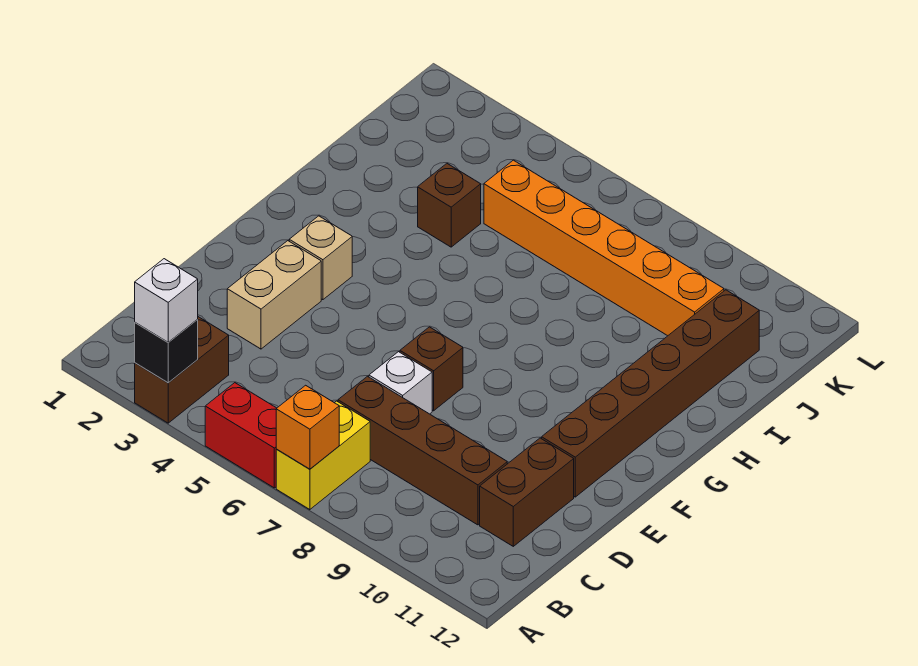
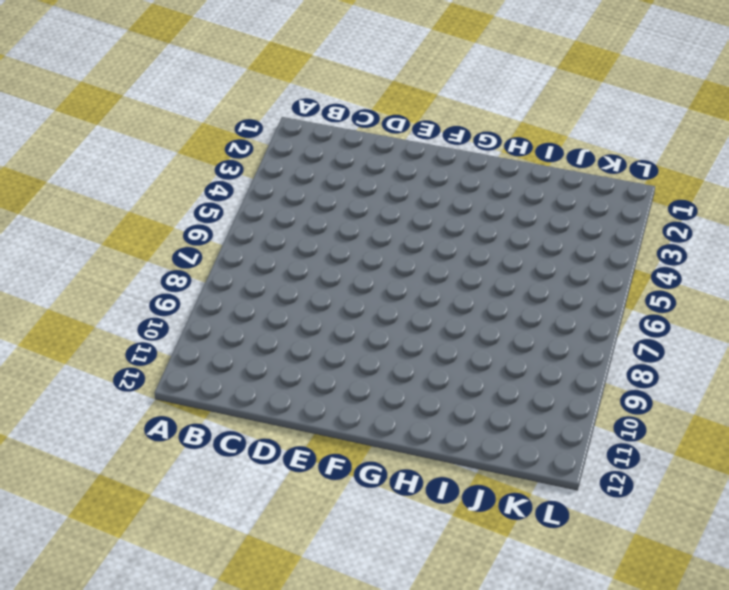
none -> brown brick A3:B3 level 1
none -> red brick A5:A6 level 1
none -> yellow brick A7:B7 level 1

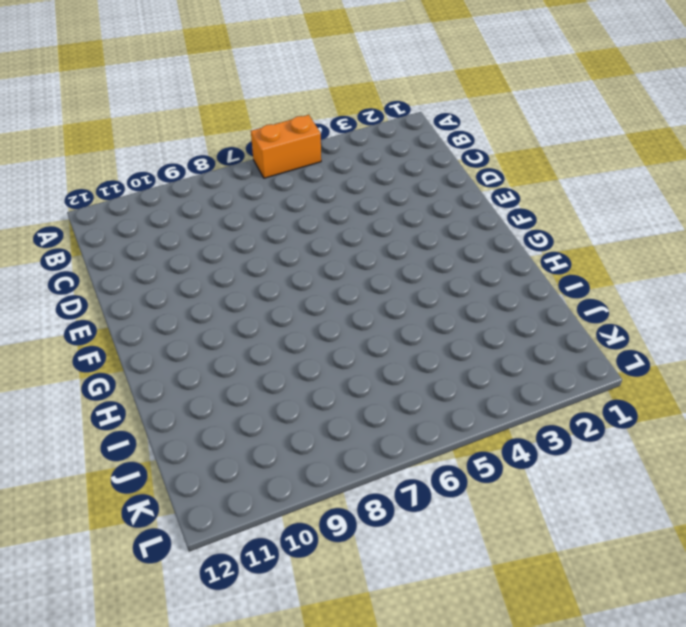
orange brick A5:A6 level 1 -> red brick A5:A6 level 1
none -> brown brick A3:B3 level 1
none -> yellow brick A7:B7 level 1
none -> brown brick C7:C10 level 1

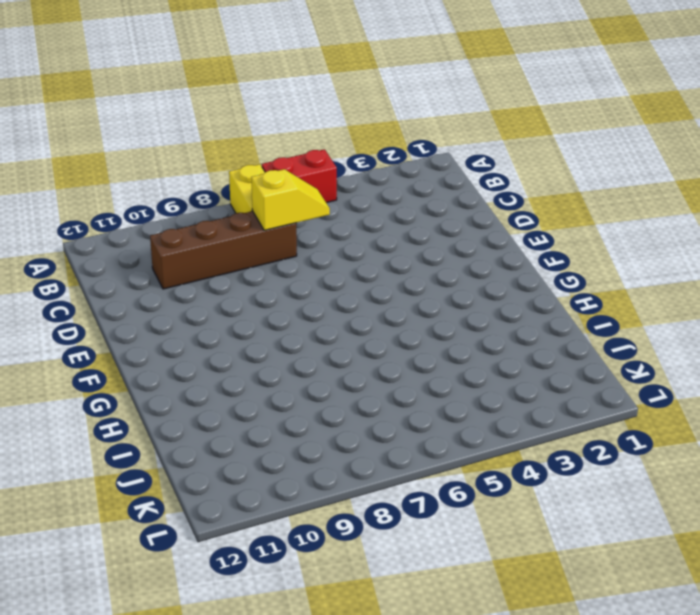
yellow slope C6:C7 level 2 top 7 -> none
none -> brown brick A3:B3 level 1
none -> brown brick C11:D11 level 1
none -> tan brick D3:E3 level 1

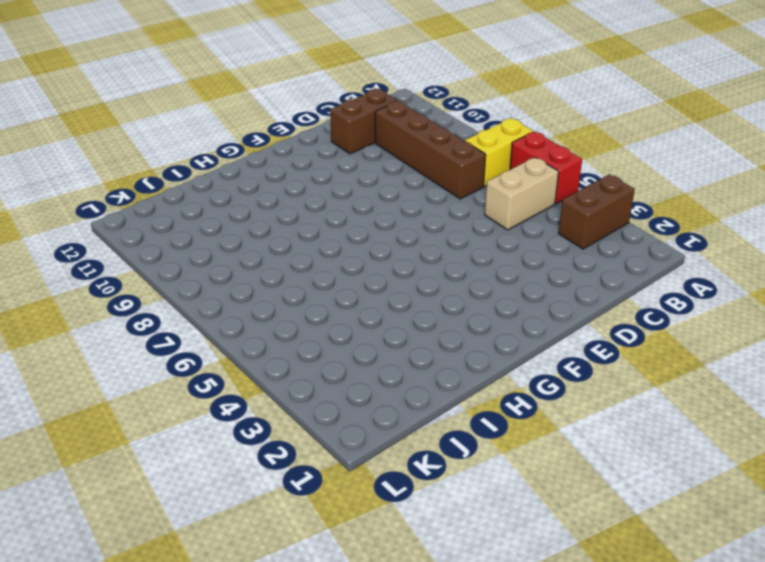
tan brick B5:C5 level 1 -> tan brick D3:E3 level 1
none -> white brick D7 level 1
none -> brown brick E7 level 1
none -> brown brick E11:J11 level 1

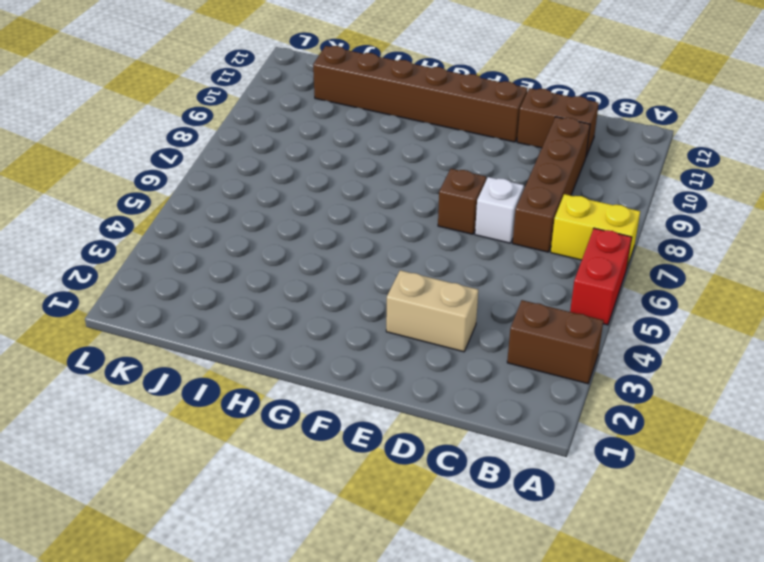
none -> tan brick F3 level 1
none -> brown brick I4 level 1
none -> orange brick J5:J10 level 1

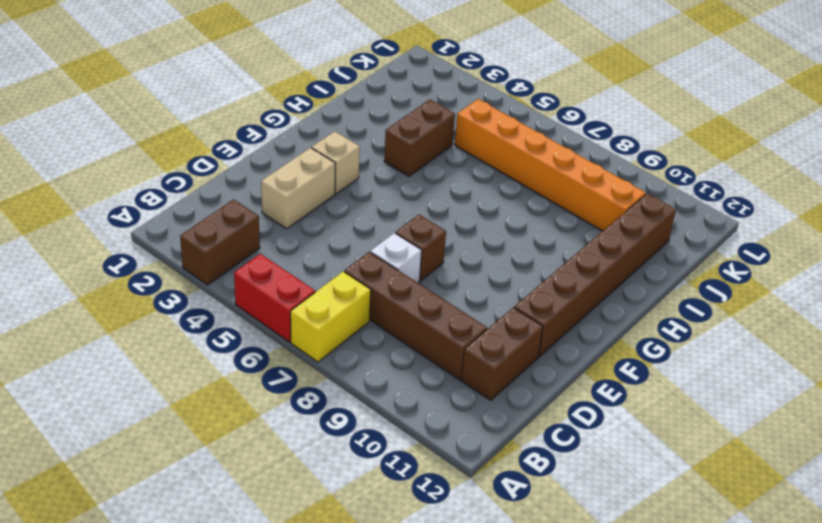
brown brick H4:I4 level 1 -> brown brick I4 level 1
none -> black brick A3 level 2
none -> orange brick A7 level 2
none -> white brick A3 level 3

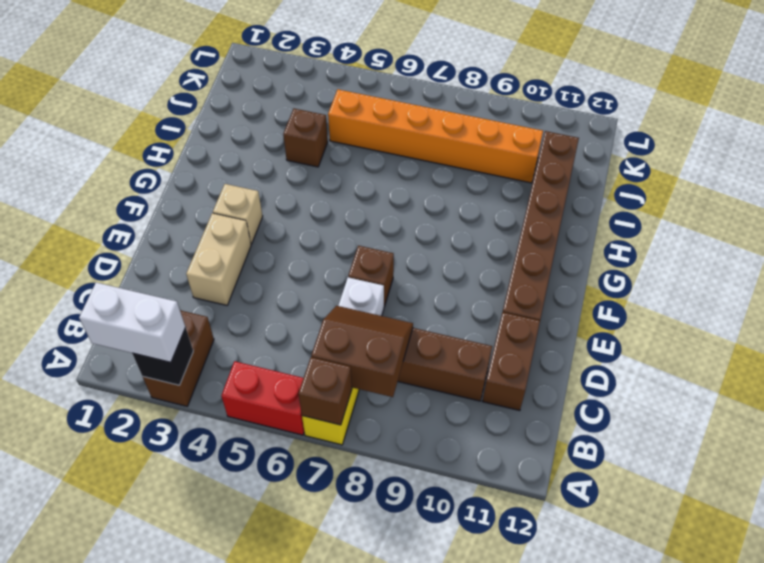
white brick A2:A3 level 3 -> white brick A3 level 3
brown brick A7 level 2 -> orange brick A7 level 2
brown slope B7:C8 level 2 top B -> none

